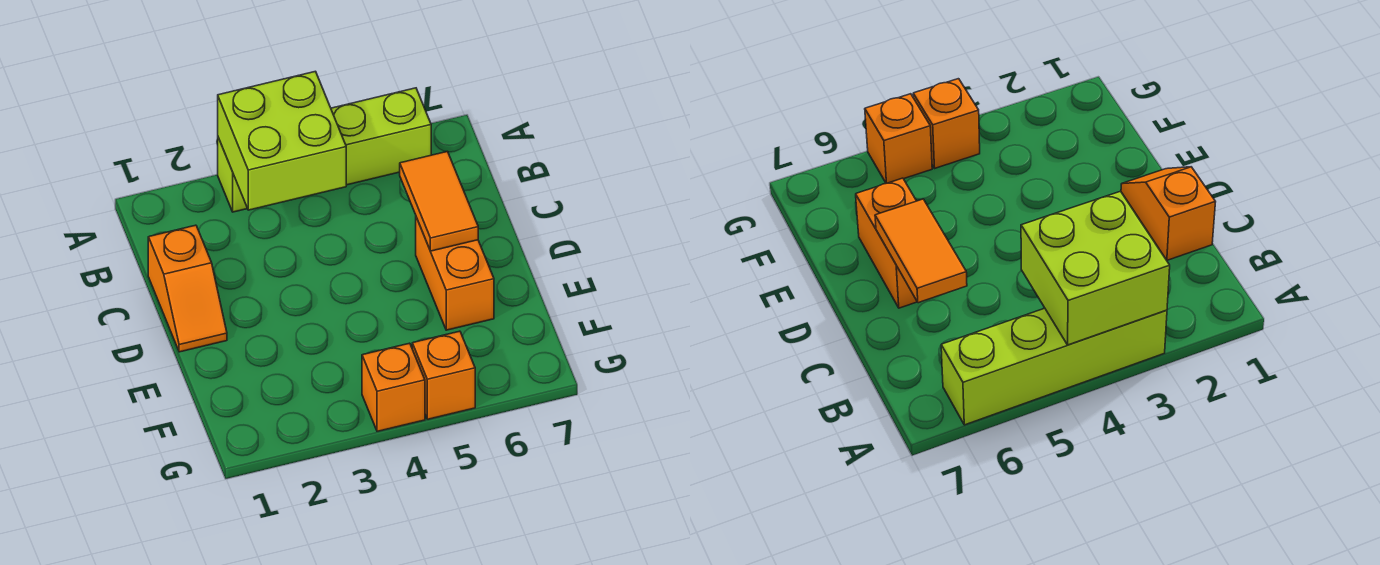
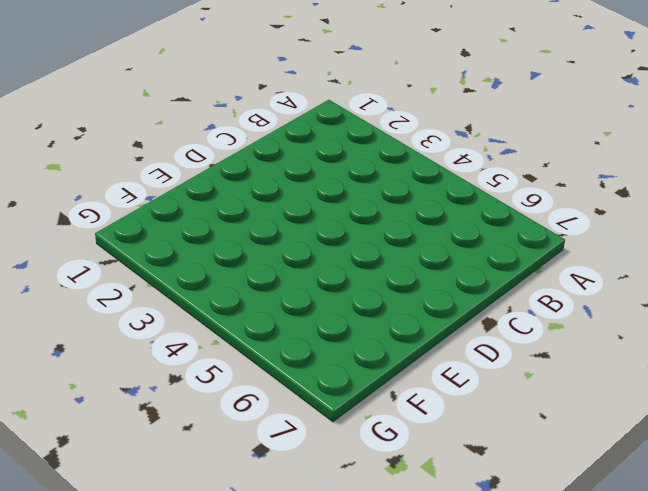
none -> lime brick A3:A6 level 1
none -> orange slope C1:D1 level 1 top C

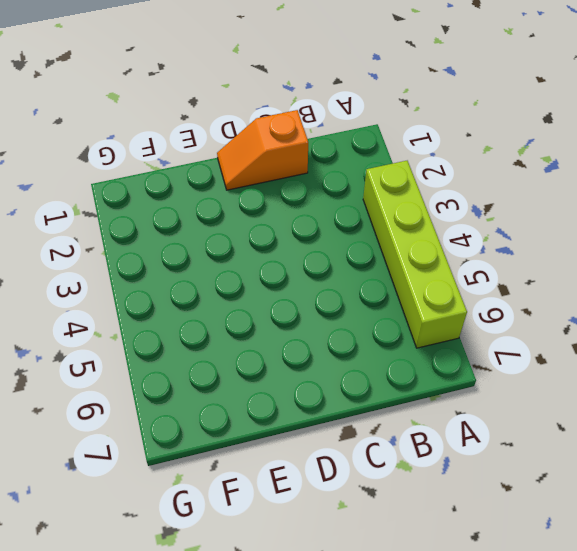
none -> orange brick D6:E6 level 1
none -> orange brick G4 level 1

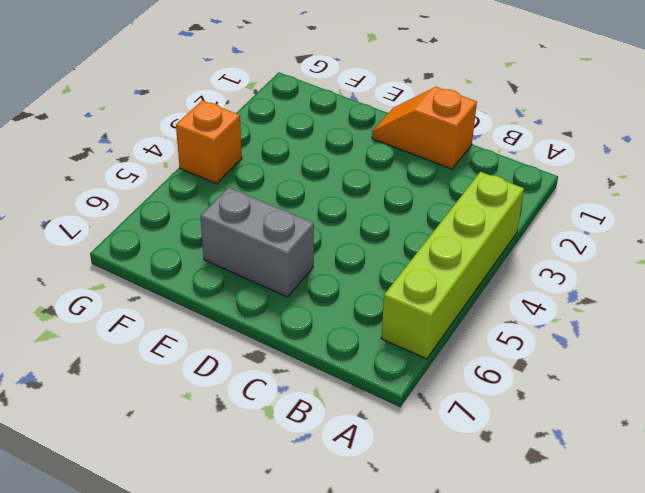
grey brick D6:E6 level 1 -> orange brick D6:E6 level 1
none -> orange brick G5 level 1
none -> lime brick A3:B4 level 2

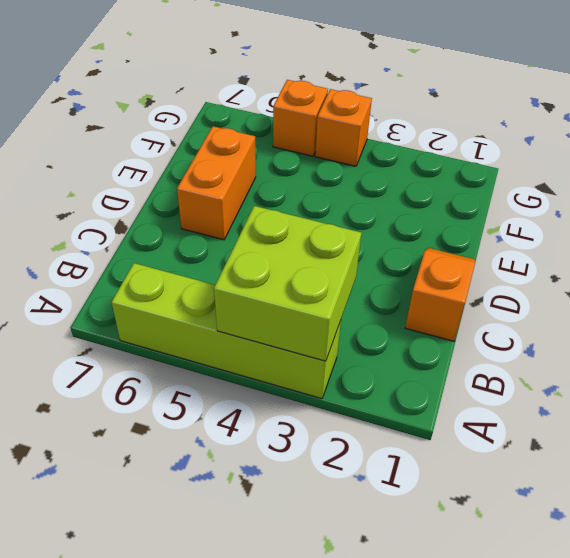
none -> orange tile C6:D6 level 2

